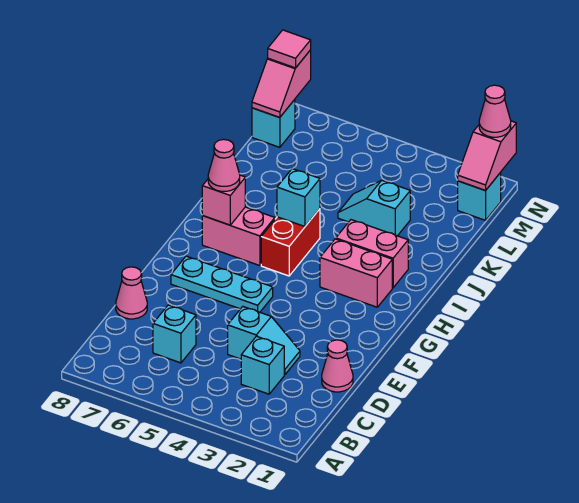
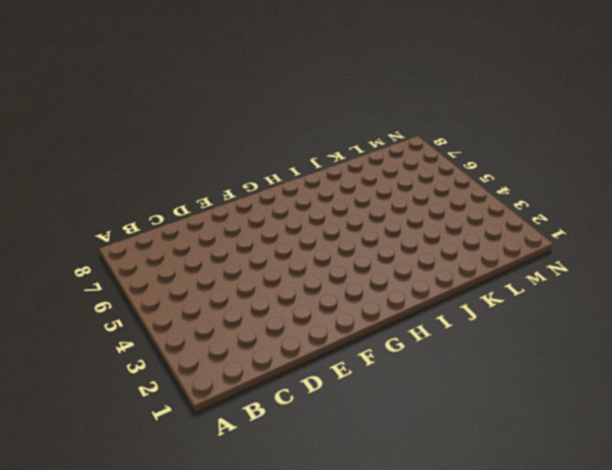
none -> cyan brick C3 level 1
none -> cyan brick C6 level 1
none -> pink cone D1 level 1

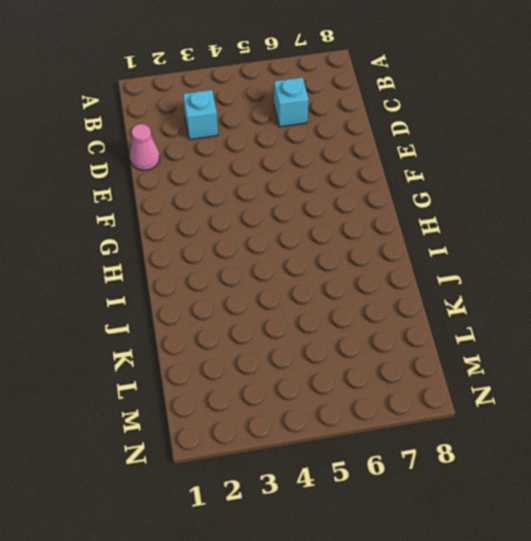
none -> cyan slope D3:D4 level 1 top 4
none -> pink cone D8 level 1
none -> cyan plate F5:F7 level 1

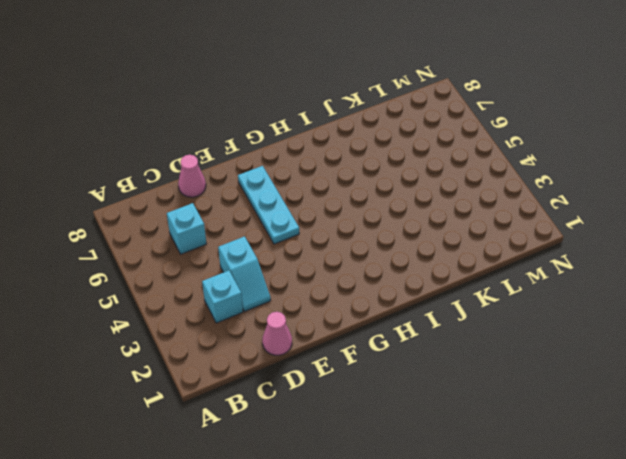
none -> pink brick H2:H3 level 1
none -> red brick H5:I5 level 1
none -> pink brick H6:H7 level 1

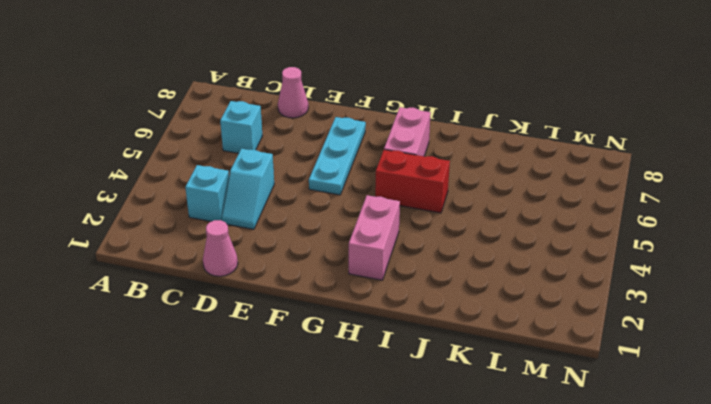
none -> pink brick I2:I3 level 1
none -> cyan slope K3:K4 level 1 top 3
none -> cyan brick M1 level 1

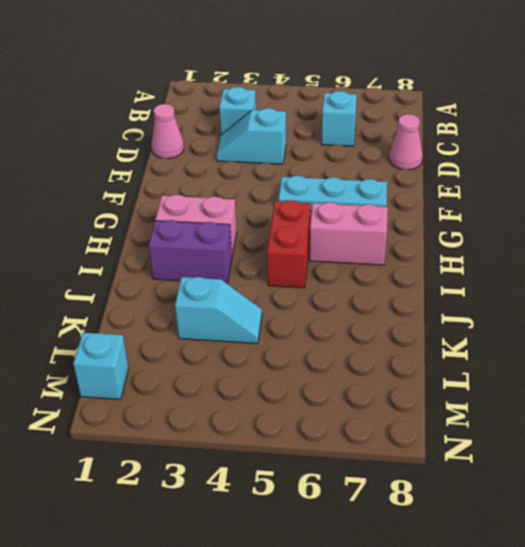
purple brick I2:I3 level 1 -> pink brick I2:I3 level 1
none -> cyan brick M8 level 1
none -> pink brick H7 level 2
none -> cyan brick I5 level 2

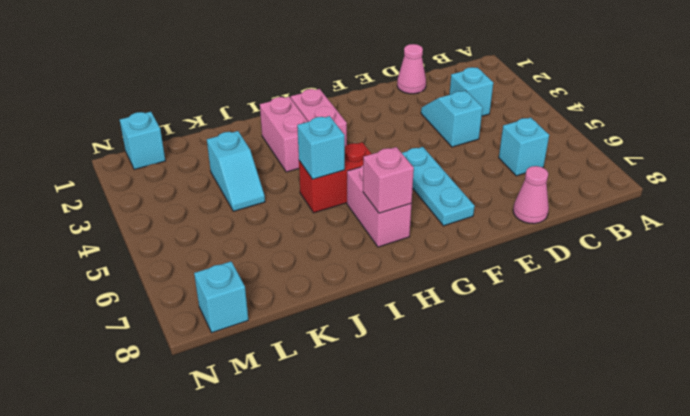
none -> pink slope M1:N1 level 2 top N
none -> pink slope M8:N8 level 2 top N
none -> pink cone H7 level 3

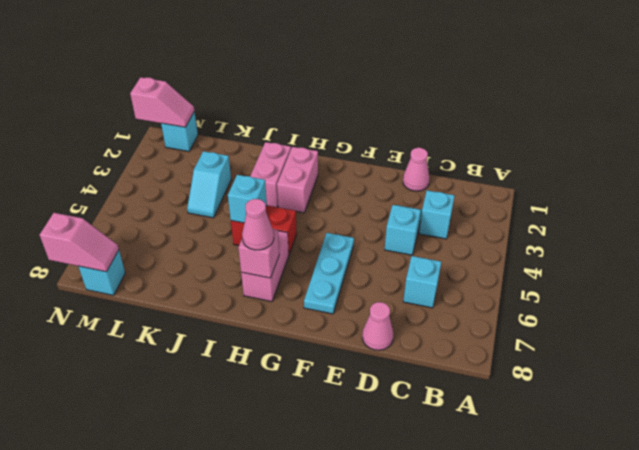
none -> pink cone N1 level 3
none -> pink tile N8 level 3

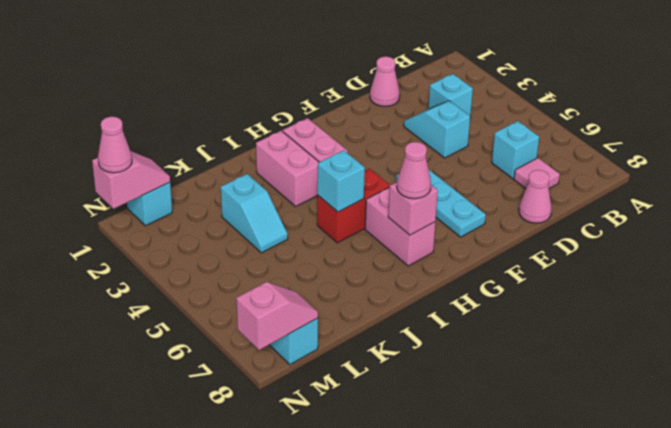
pink tile C7 level 1 -> pink tile N8 level 3

